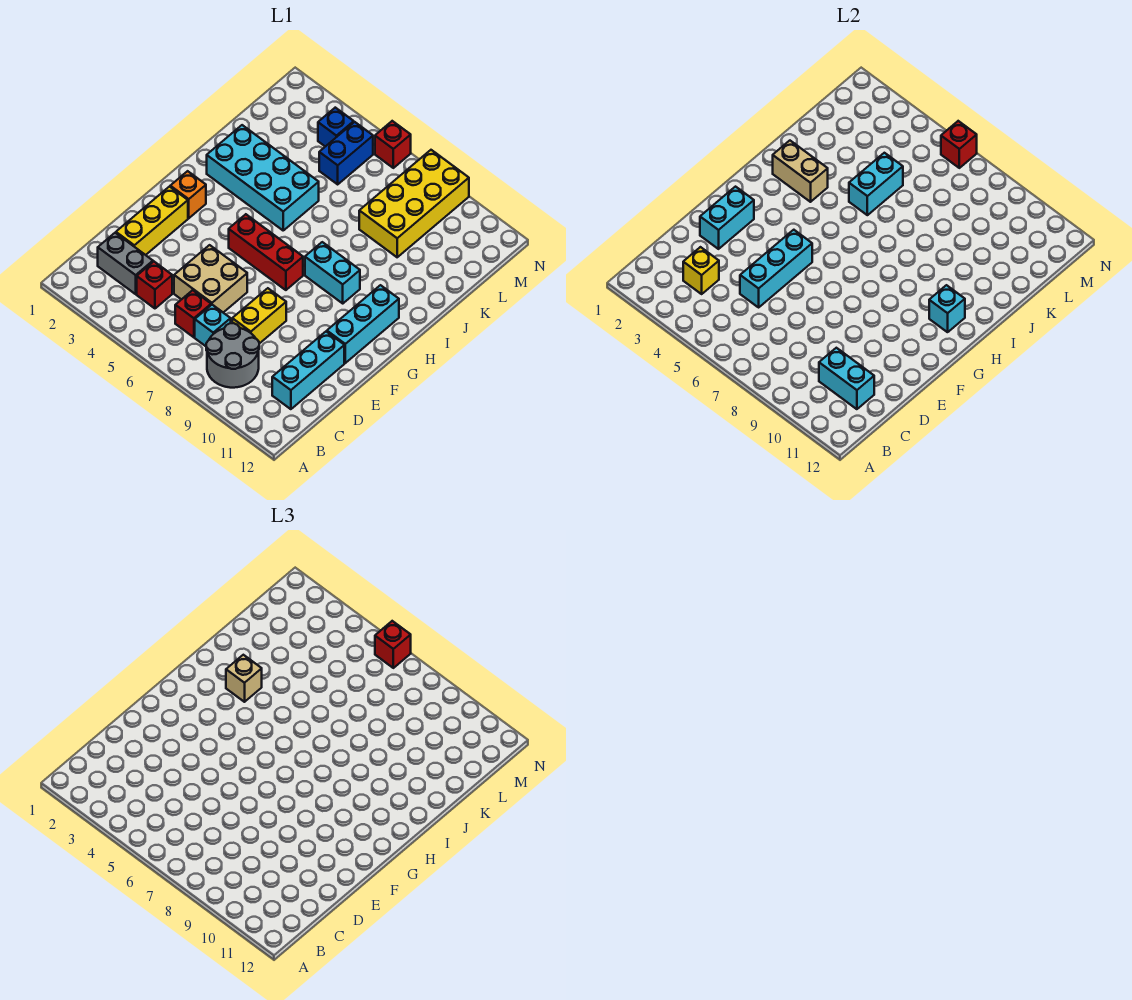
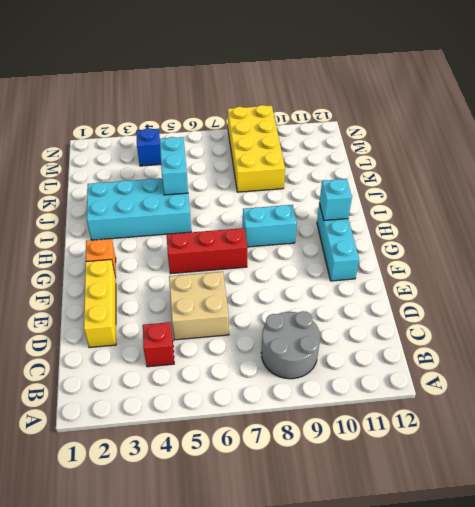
none -> grey brick C2:C3 level 1
none -> red brick C6 level 1
none -> cyan brick C7 level 1

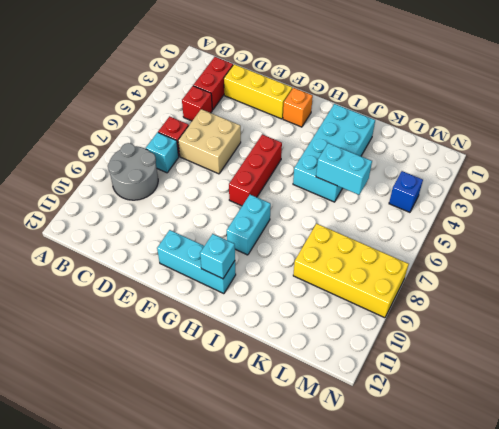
red brick C2:C3 level 1 -> grey brick C2:C3 level 1
none -> cyan brick C11:E11 level 1
none -> yellow brick D8:E8 level 1
none -> blue brick L5:M5 level 1

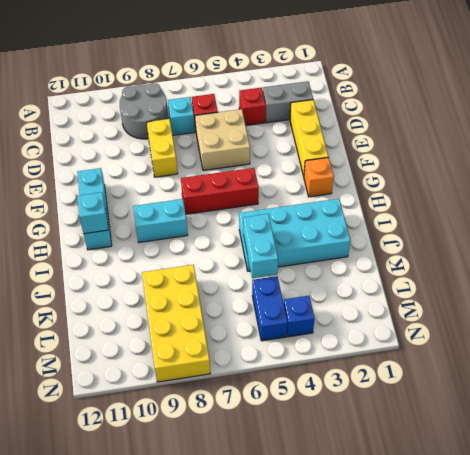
none -> cyan brick C11:E11 level 1
none -> red brick N6 level 1
none -> yellow brick C3 level 2

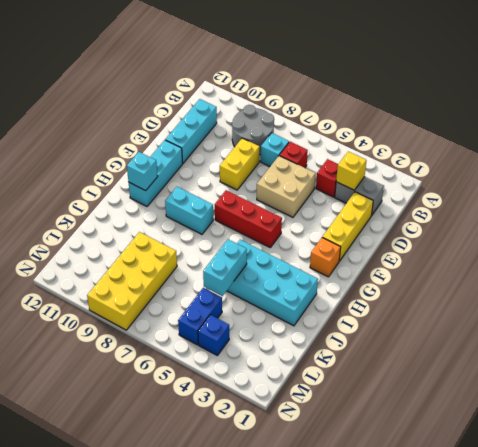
none -> red brick N6 level 1
none -> cyan brick C10:C11 level 2
none -> cyan brick D5:F5 level 2

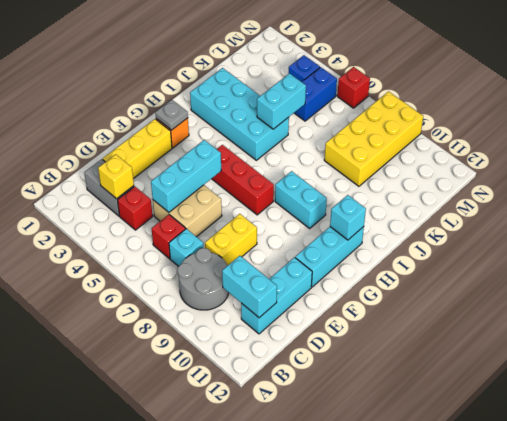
grey plate G2 level 2 -> none
none -> cyan brick E2:F2 level 2
none -> tan brick I2:I3 level 2
none -> red brick N6 level 2

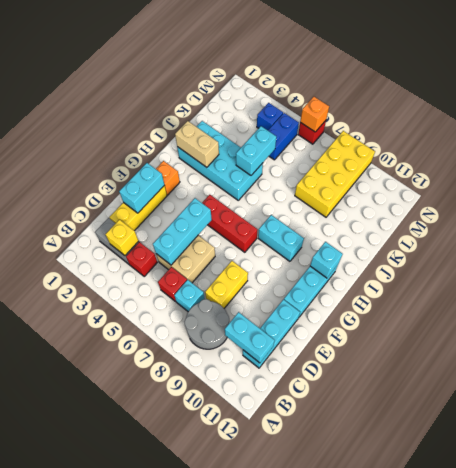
orange brick N6 level 2 -> red brick N6 level 2
none -> tan brick I3 level 3
none -> red brick N6 level 3

